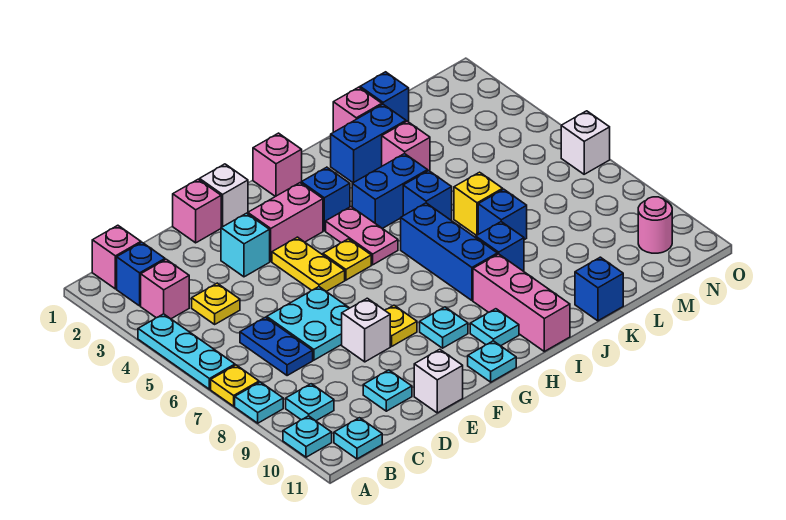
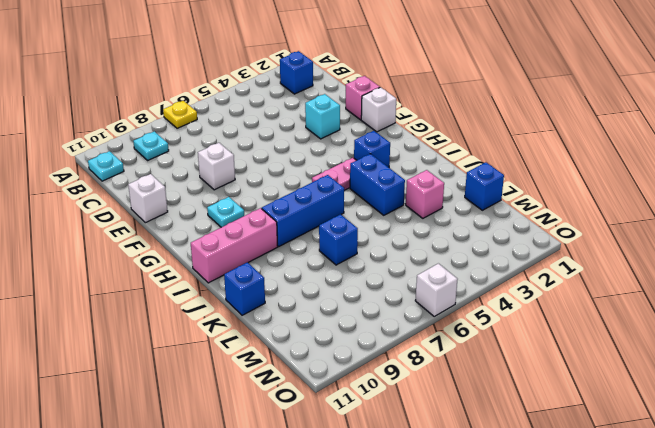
none -> cyan plate A4:A6 level 1
none -> cyan plate A8 level 1
none -> cyan plate A10 level 1
none -> pink brick B1 level 1

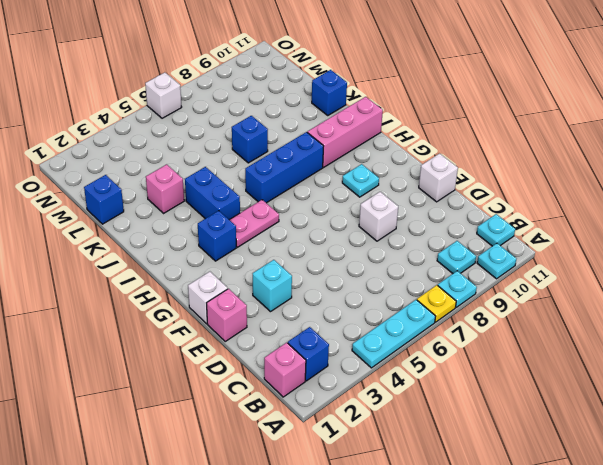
none -> pink brick B3 level 1
none -> yellow plate C4 level 1
none -> blue plate C6:C7 level 1
none -> cyan plate D6:E7 level 1

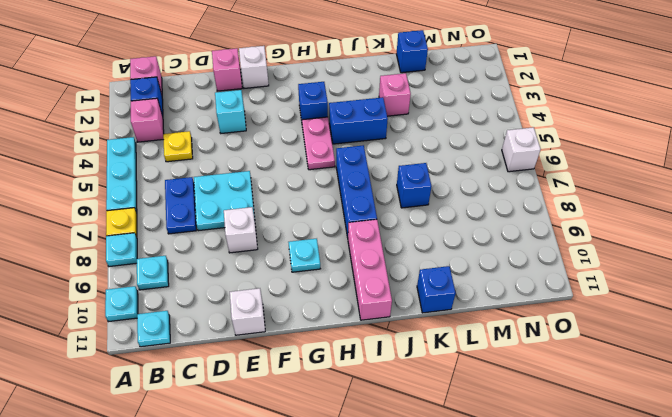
none -> cyan plate D10 level 1
none -> pink brick F3:G3 level 1
none -> yellow plate F4:F5 level 1
none -> yellow plate F8 level 1

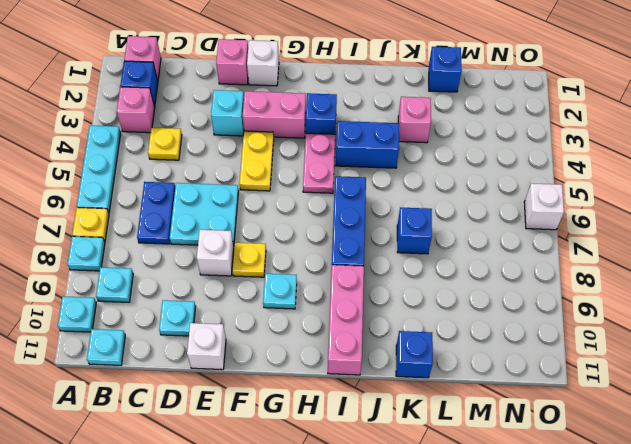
none -> yellow plate G5 level 1
none -> cyan plate G11 level 1
none -> pink brick H1 level 1
none -> cyan plate H10 level 1

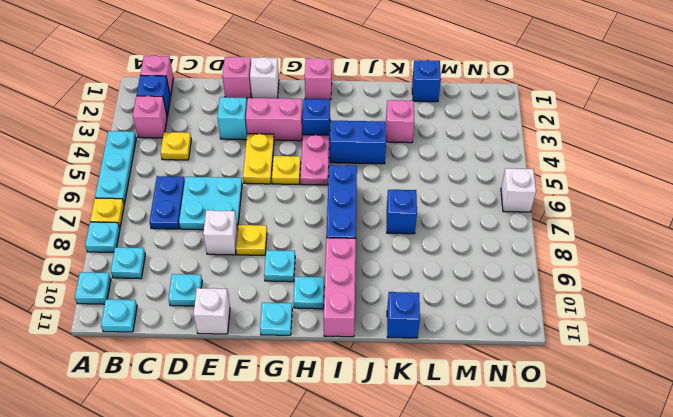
none -> blue brick J2:K2 level 1
none -> blue brick J5 level 1
none -> blue brick J8 level 1
none -> pink brick K1 level 1

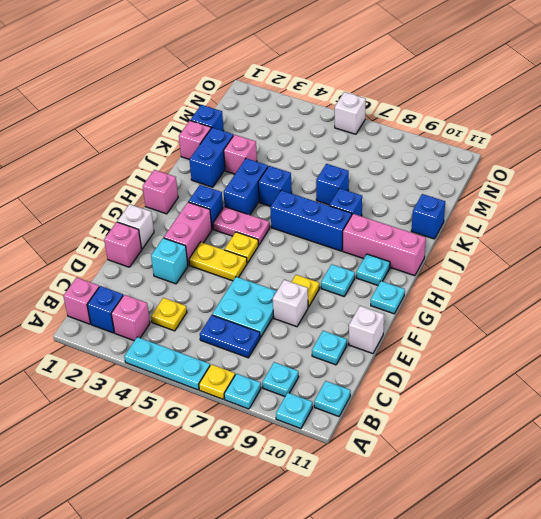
none -> yellow brick K6 level 1
none -> pink round brick N10 level 1

